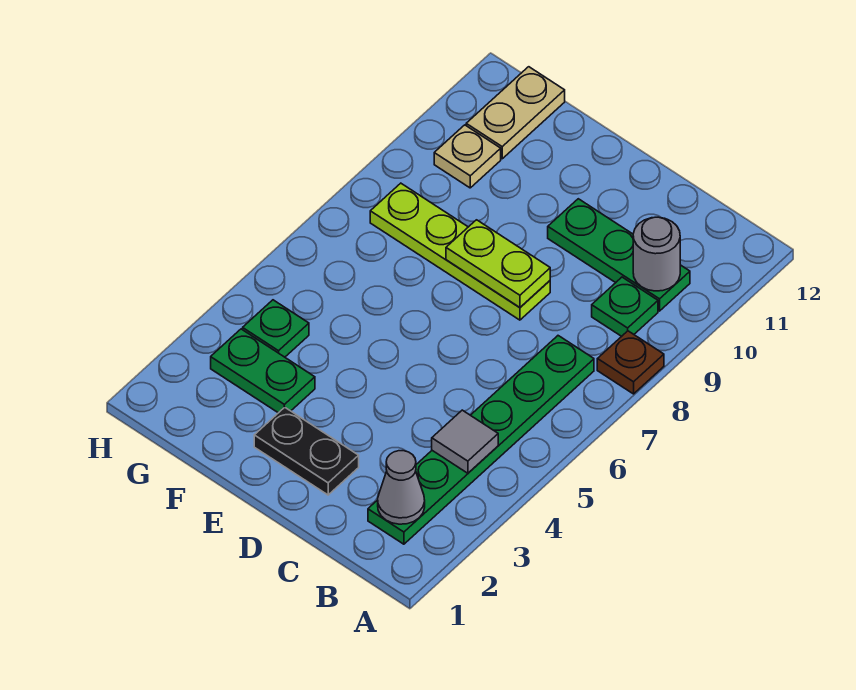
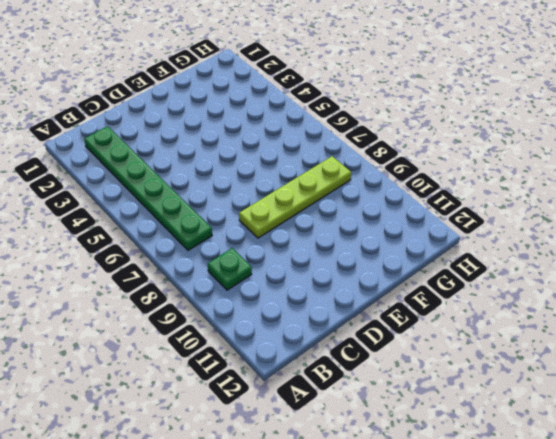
none -> brown plate A8 level 1
none -> green plate B10:D10 level 1
none -> black plate D2:E2 level 1

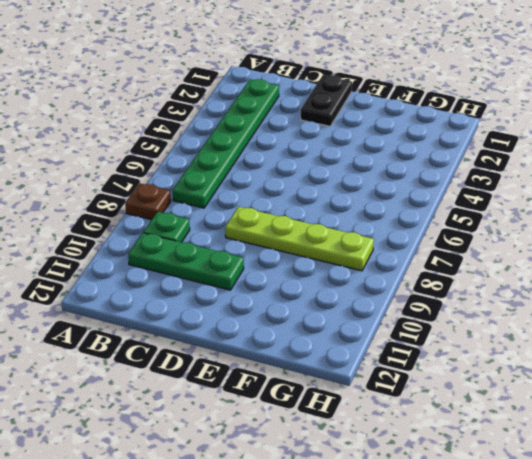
black plate D1:D2 level 1 -> black plate D2:E2 level 1
none -> green plate F3:G3 level 1
none -> green plate G4 level 1
none -> tan plate G10 level 1

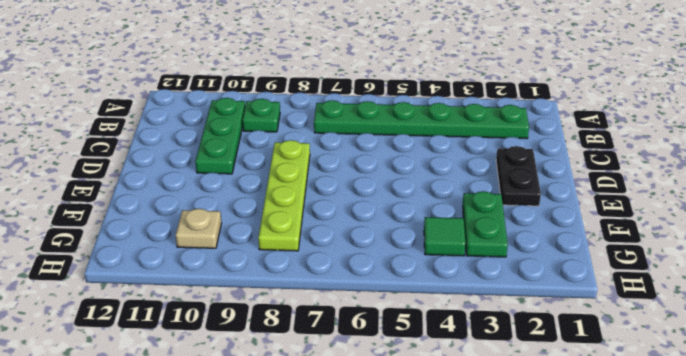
green tile G4 level 1 -> green plate G4 level 1
none -> brown plate A8 level 1
none -> tan plate G11:G12 level 1
none -> grey cone B2 level 2

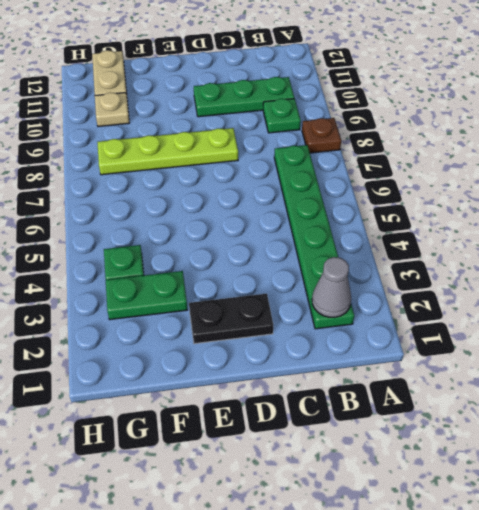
none -> grey tile B4 level 2
none -> grey round brick B10 level 2
none -> lime plate D8:E8 level 2

